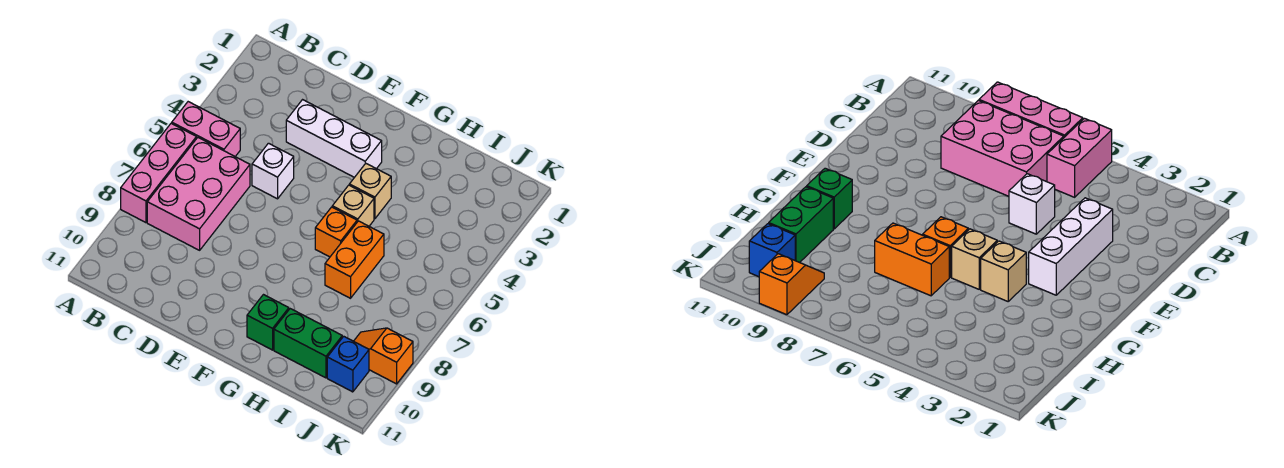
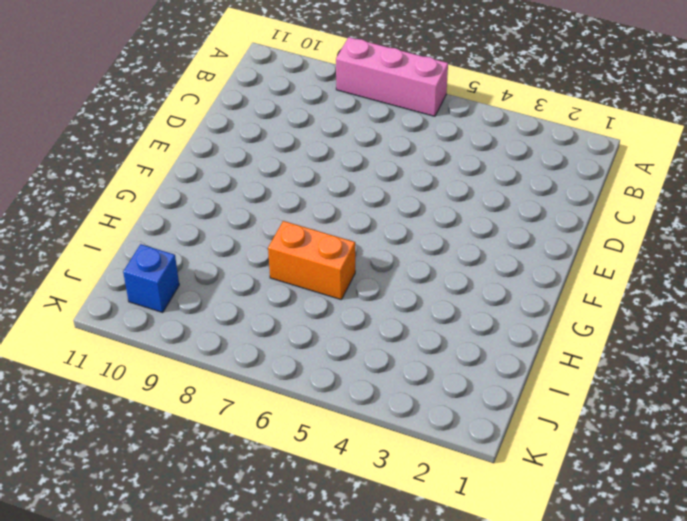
none -> pink brick A5:B5 level 1
none -> pink brick B6:C8 level 1
none -> white brick D3:F3 level 1

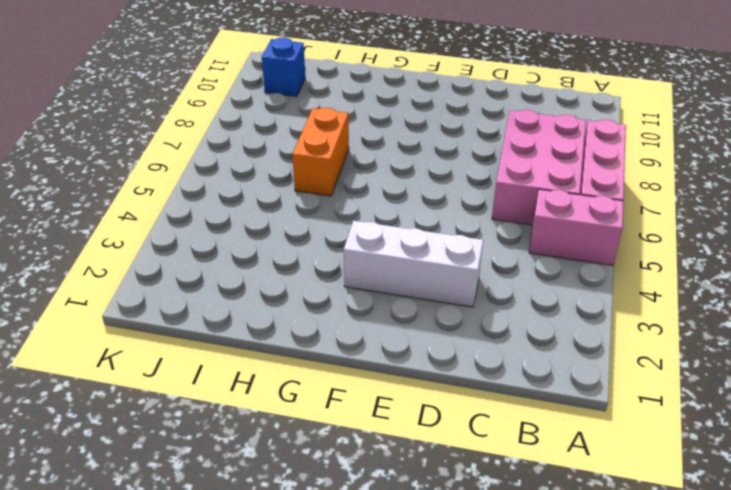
none -> white brick D5 level 1
none -> tan brick G4 level 1
none -> tan brick G5 level 1

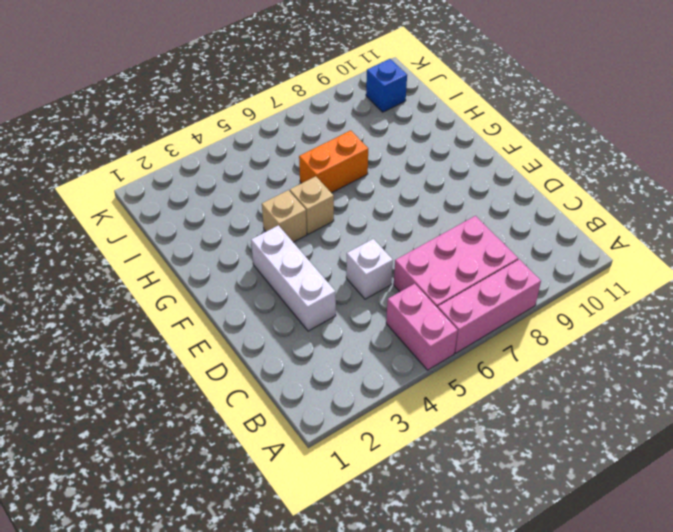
none -> orange brick G6 level 1
none -> green brick G10 level 1
none -> green brick H10:I10 level 1

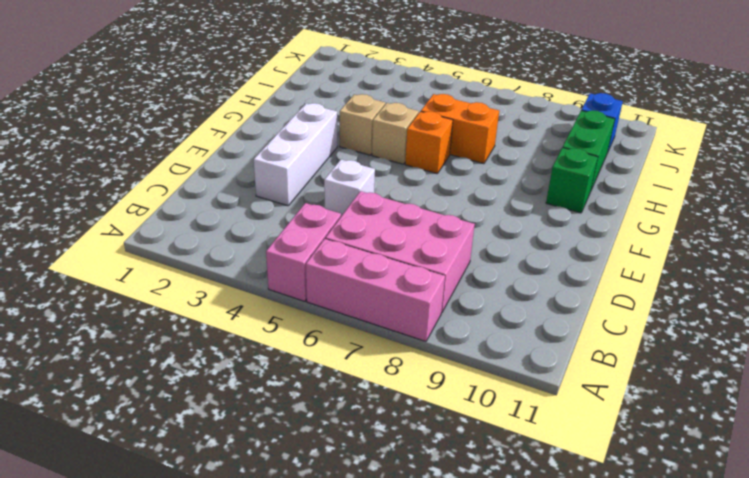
none -> orange slope J9:K9 level 1 top K

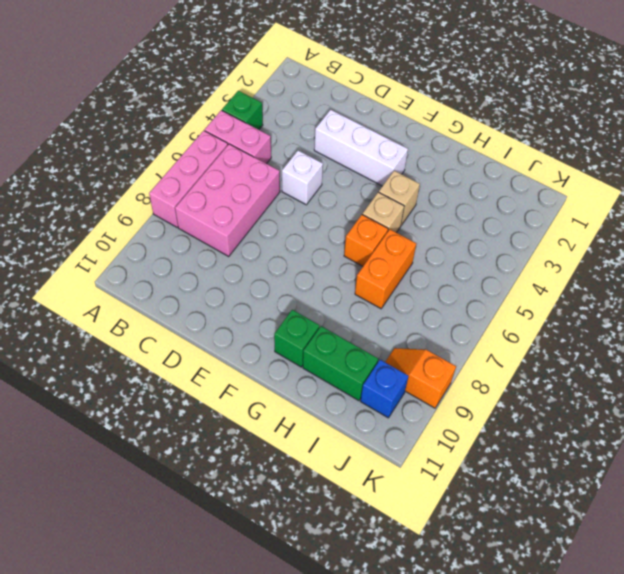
green brick A4 level 1 -> none

